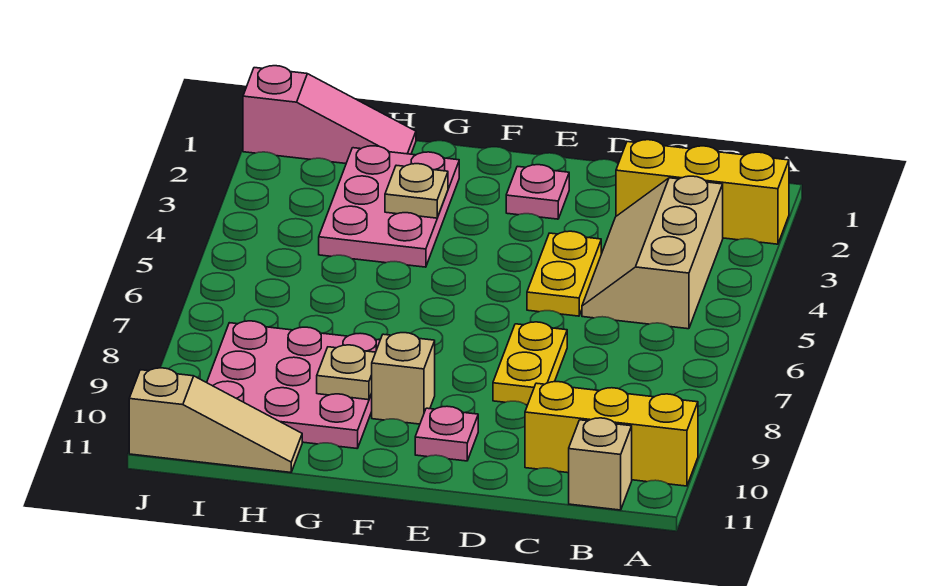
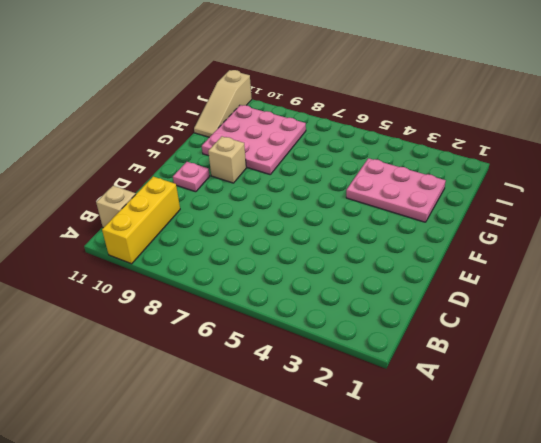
none -> yellow brick A2:C2 level 1
none -> tan slope B3:C5 level 1 top B
none -> yellow plate D4:D5 level 1

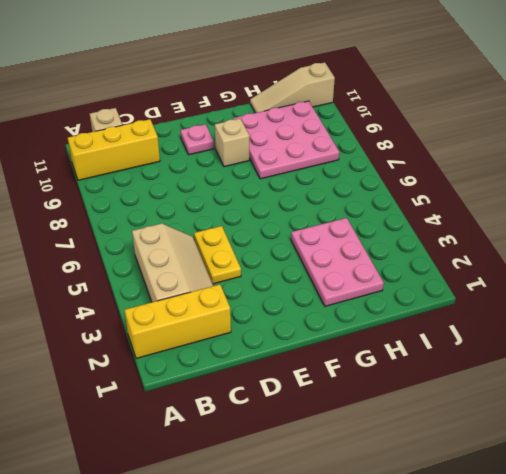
none -> yellow plate D7:D8 level 1
none -> pink plate E2 level 1
none -> pink slope H1:J1 level 1 top J

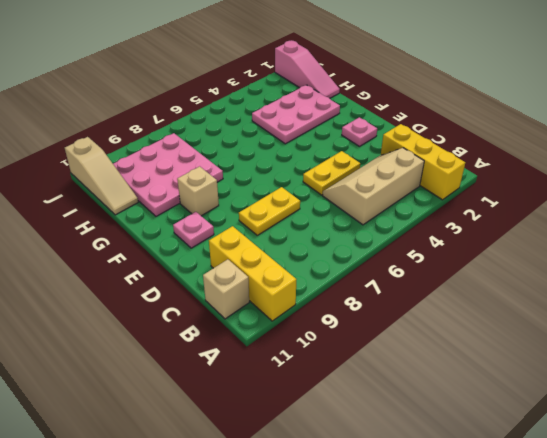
none -> tan plate G3 level 2
none -> tan plate G9 level 2

